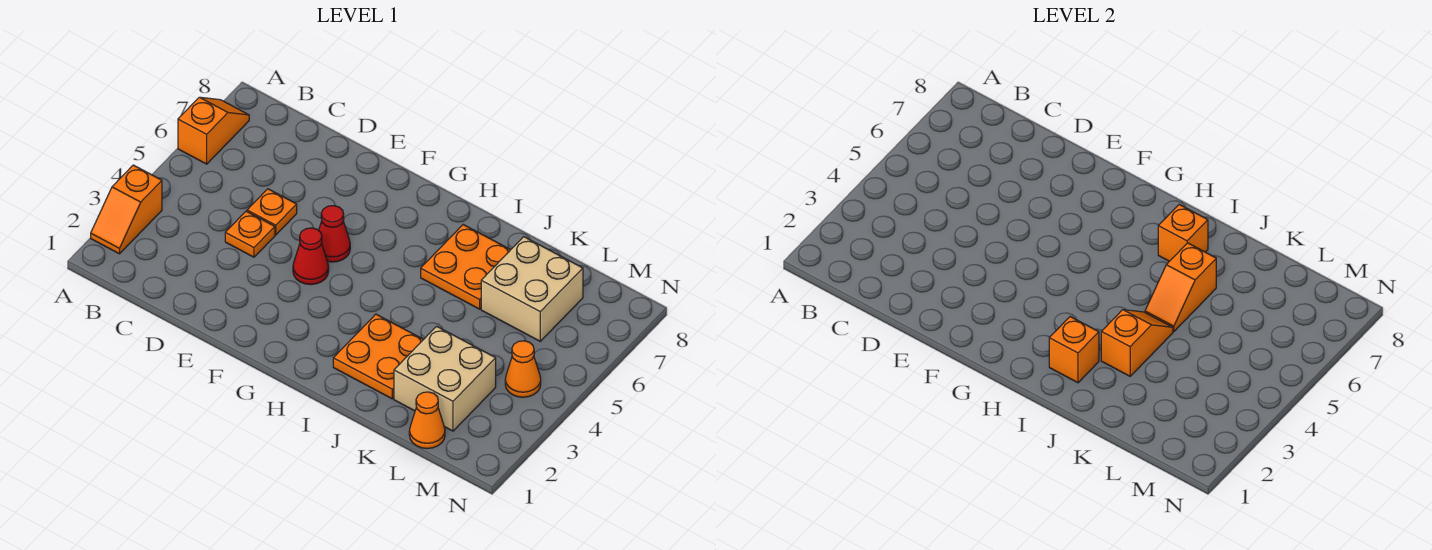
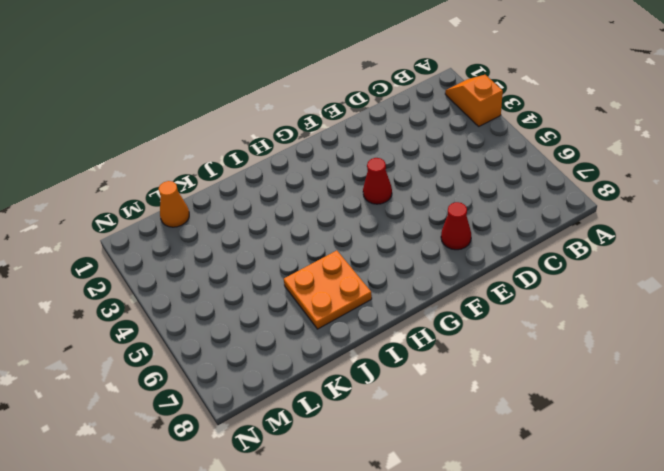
red cone E7 level 1 -> red cone F5 level 1
none -> orange slope A6:A7 level 1 top 6
none -> orange plate D4 level 1
none -> orange plate D5 level 1

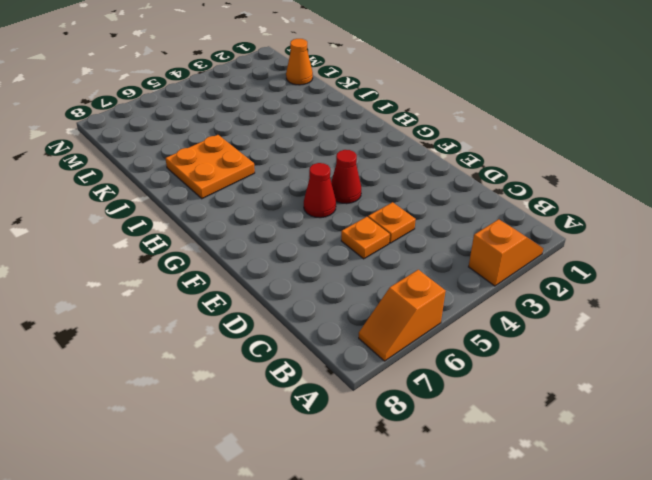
none -> orange plate I2:J3 level 1
none -> tan brick K2:L3 level 1
none -> tan brick K6:L7 level 1

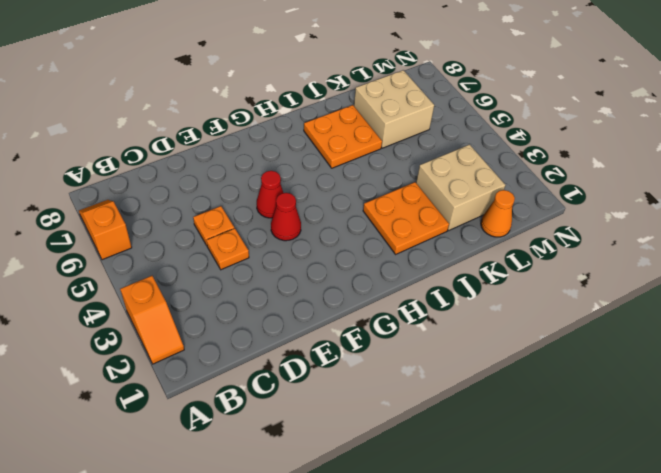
none -> orange cone M4 level 1
none -> orange brick I2 level 2
none -> orange brick I7 level 2

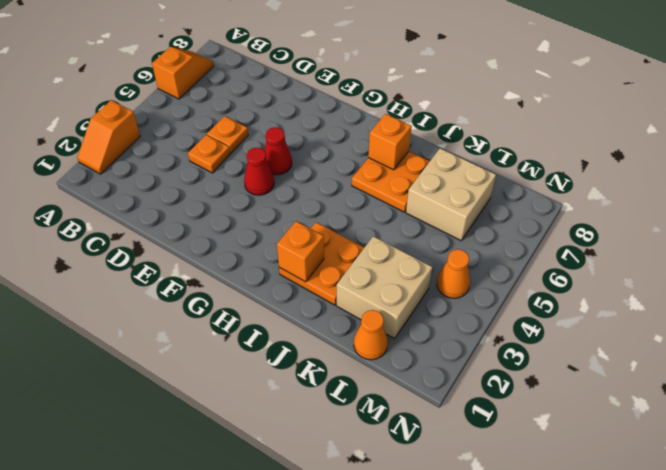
none -> orange slope J3:J4 level 2 top 3
none -> orange slope J5:J6 level 2 top 6

